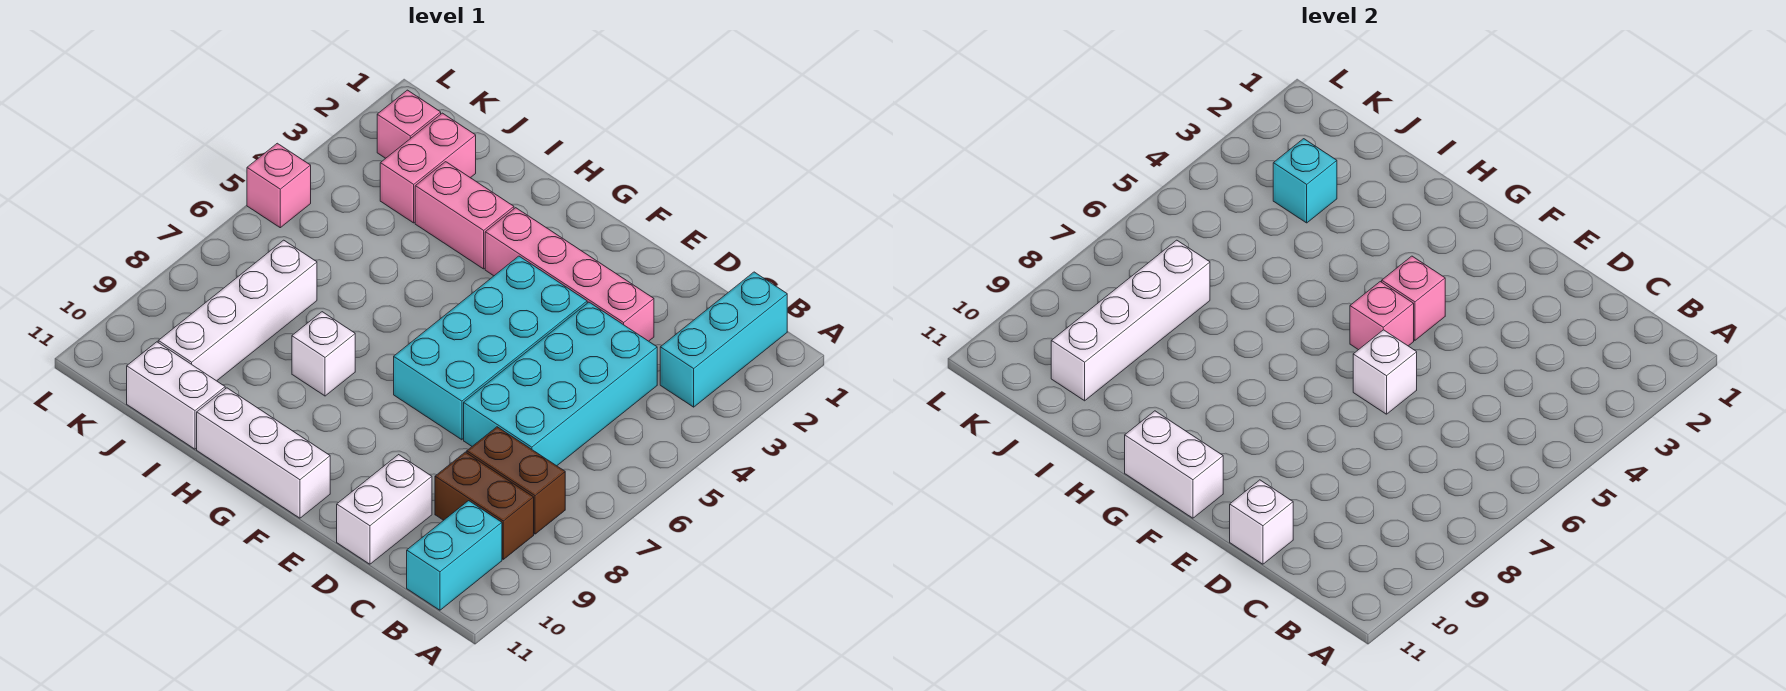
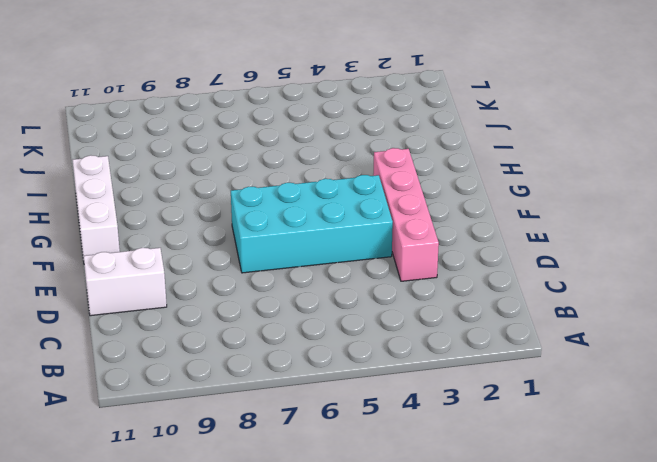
none -> cyan brick B1:B3 level 1
none -> brown brick B8:C8 level 1
none -> brown brick B9:C9 level 1

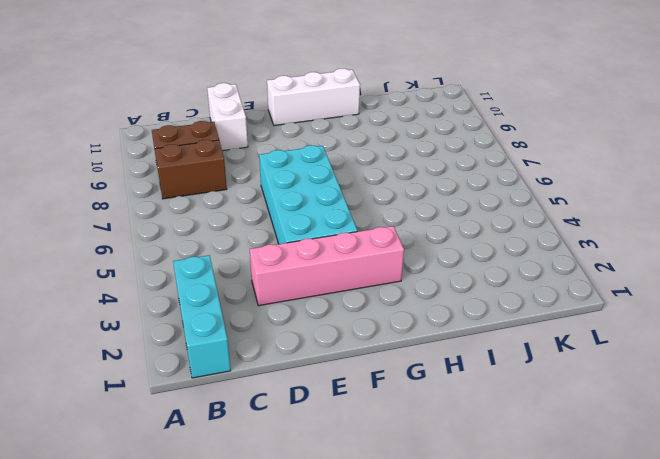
none -> cyan brick B10:B11 level 1
none -> cyan brick C4:D7 level 1
none -> pink brick H3:I3 level 1

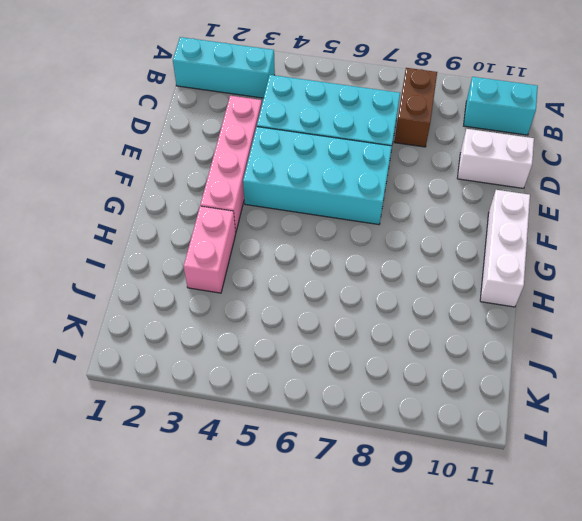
none -> brown brick B9:C9 level 1
none -> white brick H8 level 1
none -> white brick I11:J11 level 1

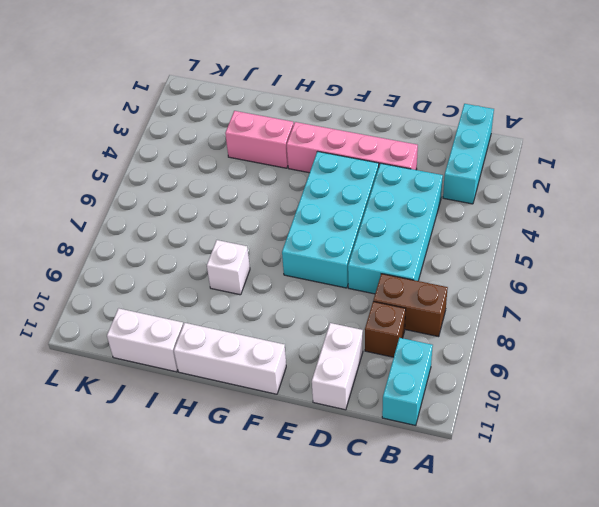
brown brick C9 level 1 -> brown brick B9:C9 level 1
none -> pink brick J2:J3 level 1
none -> white brick J7:J10 level 1
none -> pink brick K2 level 1

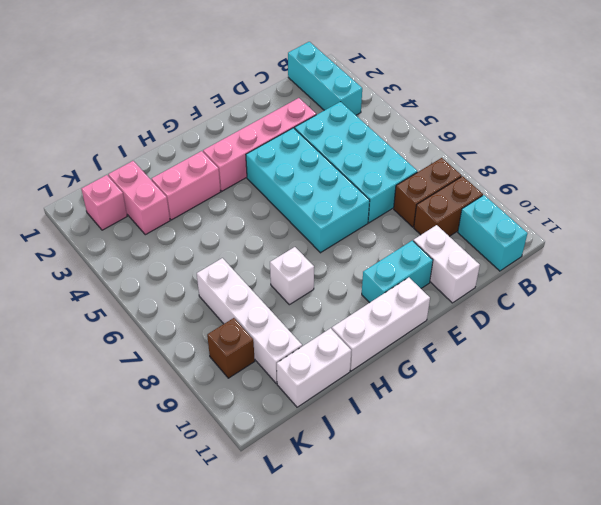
cyan brick E10:F10 level 1 -> none
brown brick K9 level 1 -> none
none -> pink brick L5 level 1
none -> white brick D11 level 2
none -> white brick E6 level 2

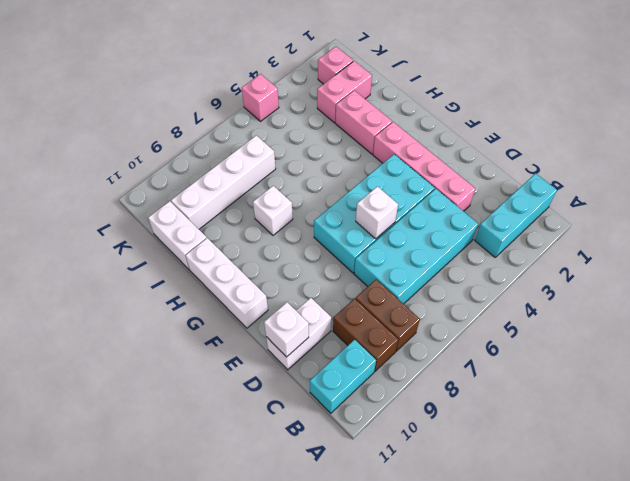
none -> pink brick F4 level 2
none -> pink brick F5 level 2
none -> white brick F11:G11 level 2

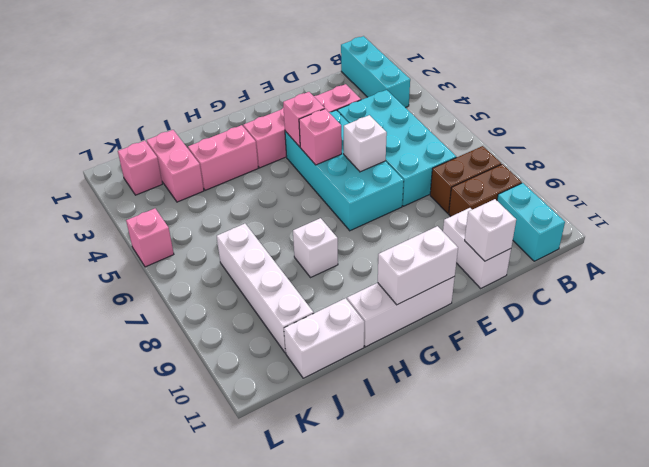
none -> cyan brick J3 level 2
none -> white brick J7:J10 level 2

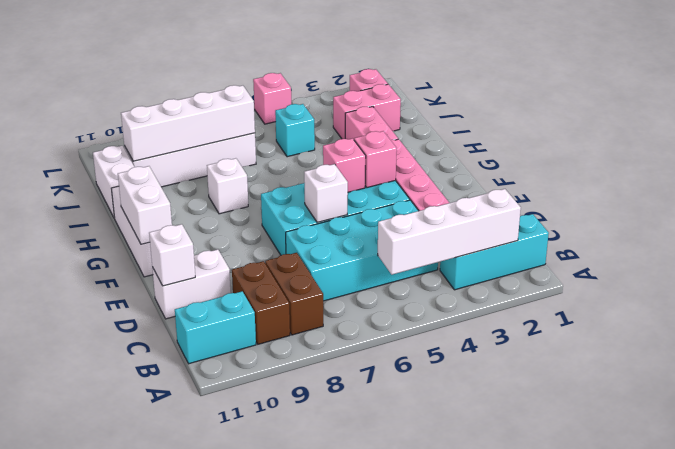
white brick B2:B5 level 2 -> none
cyan brick J5 level 1 -> cyan brick J3 level 2

